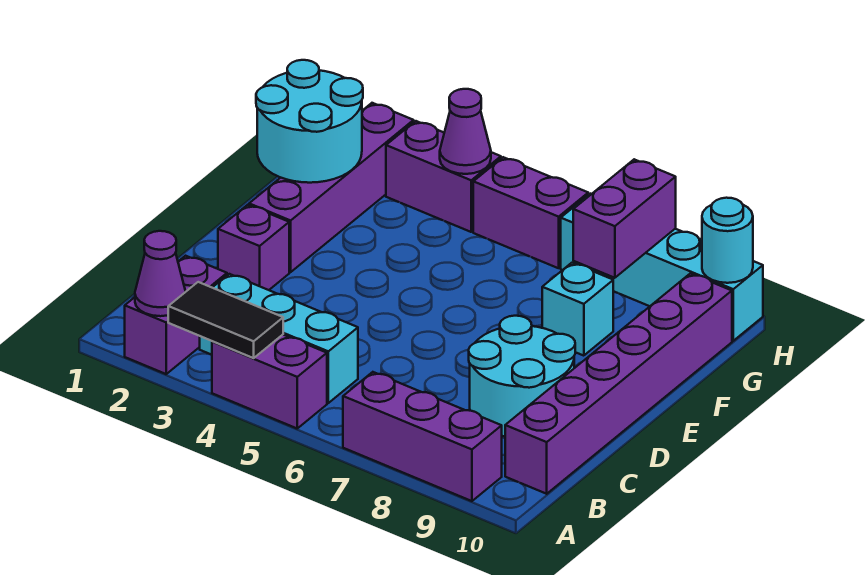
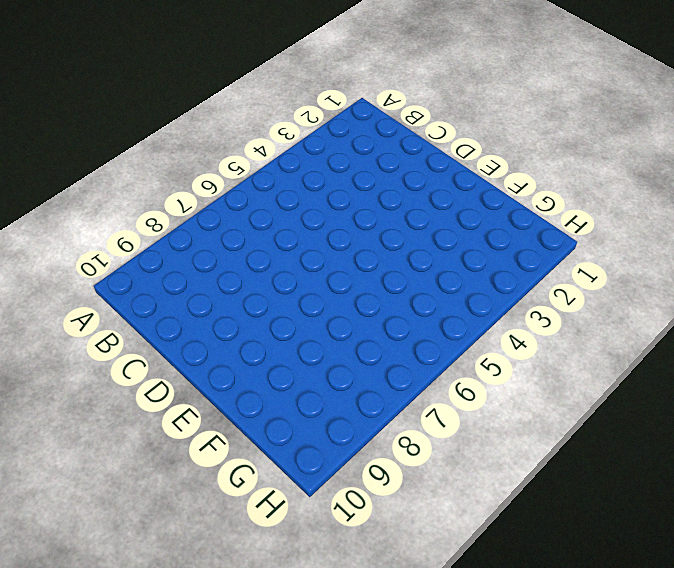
none -> purple brick A2:B2 level 1
none -> purple brick A4:A5 level 1
none -> purple brick A7:A9 level 1

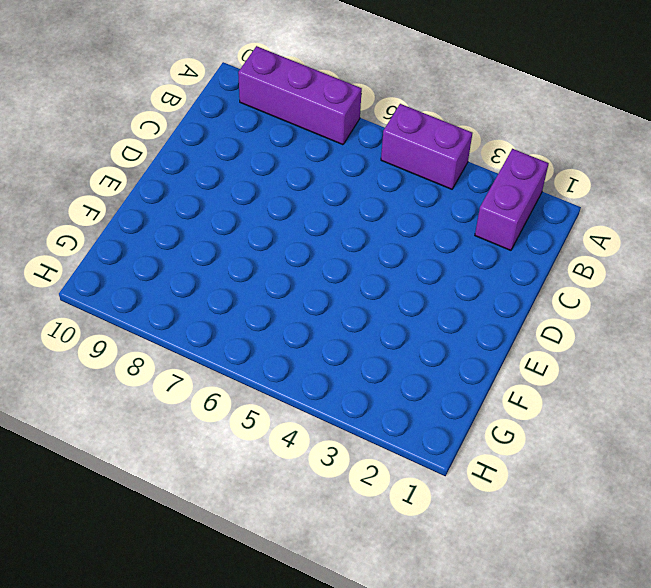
none -> cyan brick B3:B5 level 1
none -> purple brick B10:G10 level 1
none -> cyan round brick C8:D9 level 1

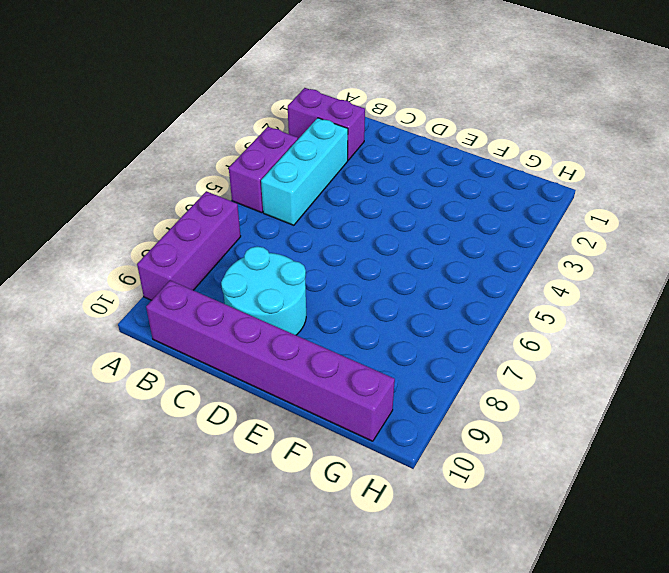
none -> purple brick D2 level 1
none -> purple brick E2:H2 level 1
none -> cyan brick F8 level 1

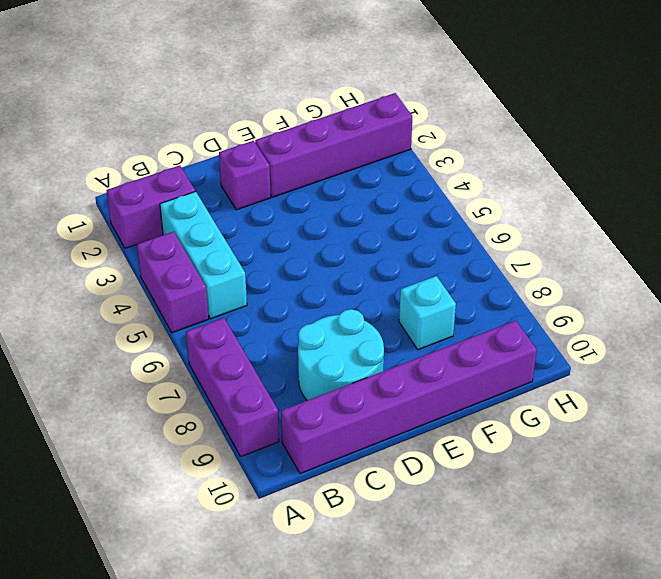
none -> purple brick H3:H4 level 1
none -> purple brick H5:H6 level 1
none -> cyan brick H7:H10 level 1

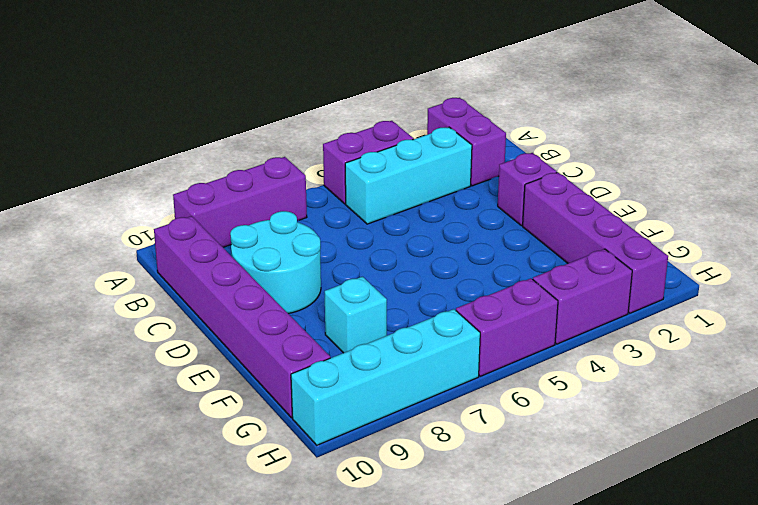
none -> purple cone A2 level 2
none -> black tile A3:A4 level 2
none -> cyan round brick F1:G2 level 2

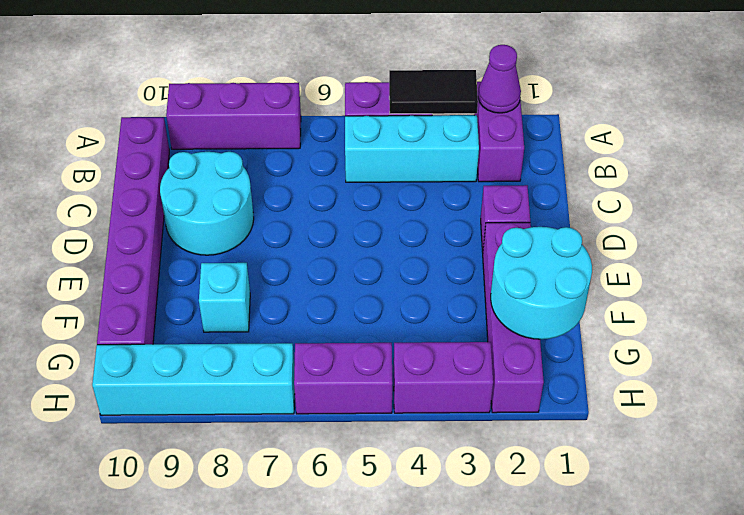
none -> purple brick G8:H8 level 2
none -> purple cone H4 level 2
none -> cyan round brick H10 level 2

